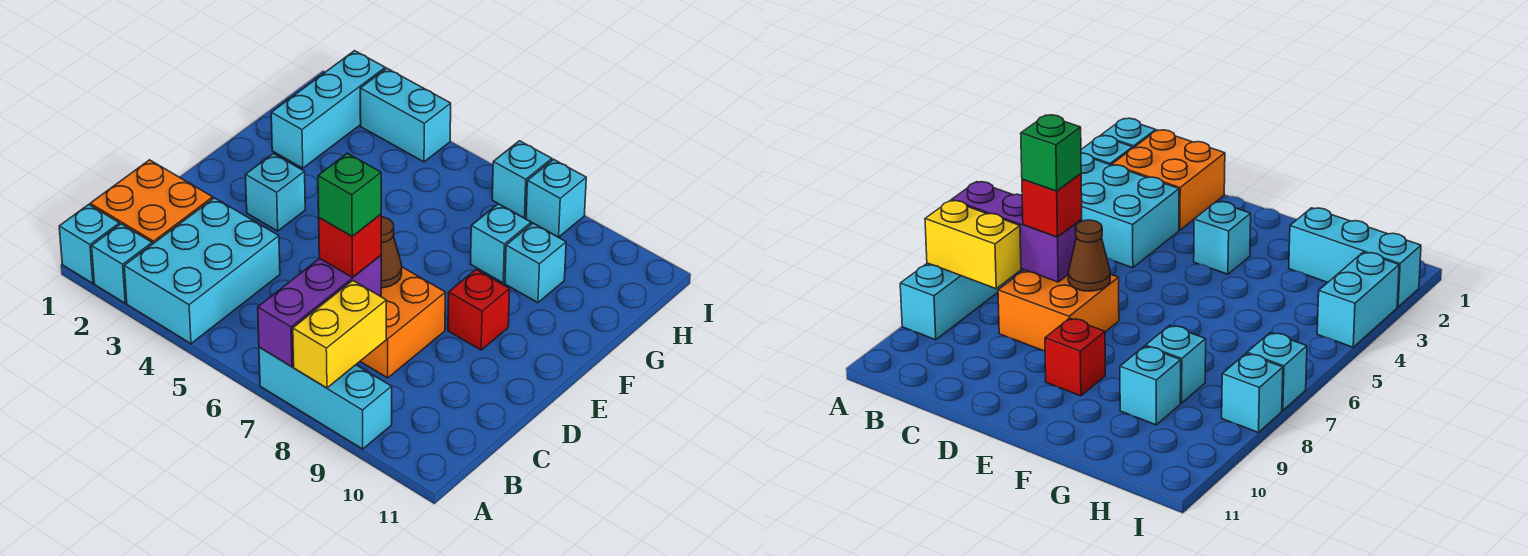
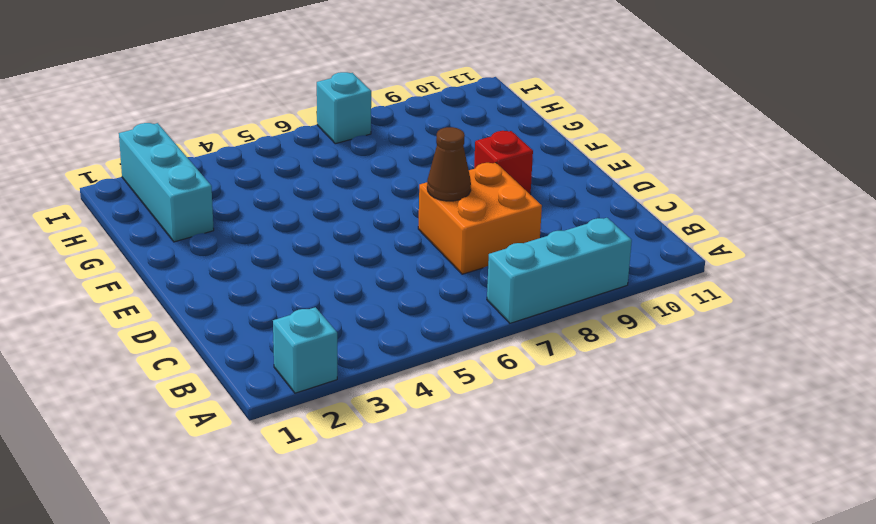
none -> cyan brick A1 level 1
none -> cyan brick A3:C4 level 1
none -> orange brick B1:C2 level 1

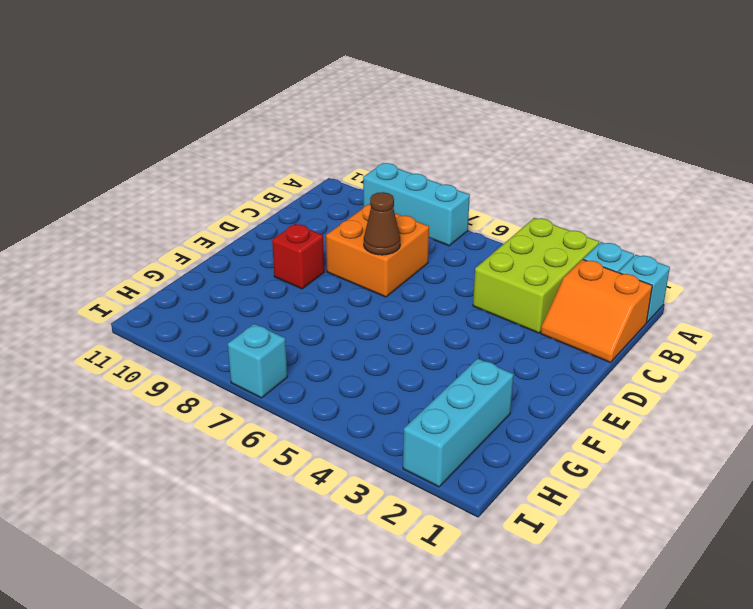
lime brick A3:C4 level 1 -> cyan brick A3:C4 level 1
orange slope B1:C2 level 1 top B -> orange brick B1:C2 level 1
none -> cyan brick E3 level 1
none -> cyan brick G8 level 1
none -> cyan brick G9 level 1

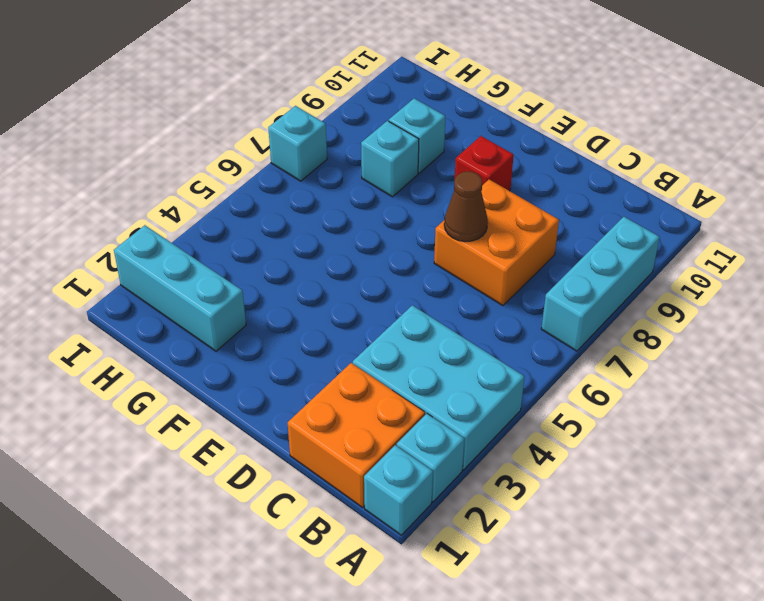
none -> cyan brick E3 level 1
none -> cyan brick I3:I4 level 1
none -> cyan brick I8 level 1

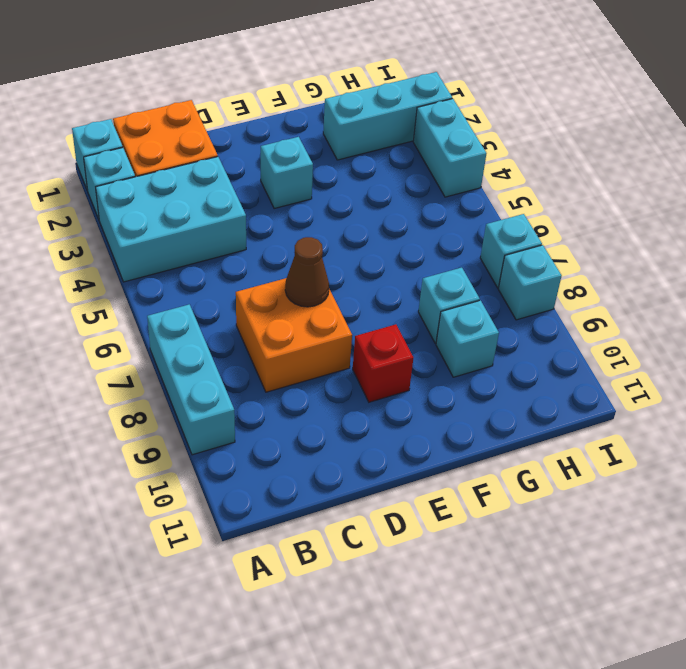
none -> purple brick A7:C7 level 2
none -> yellow brick A8:B8 level 2
none -> red brick C7 level 3

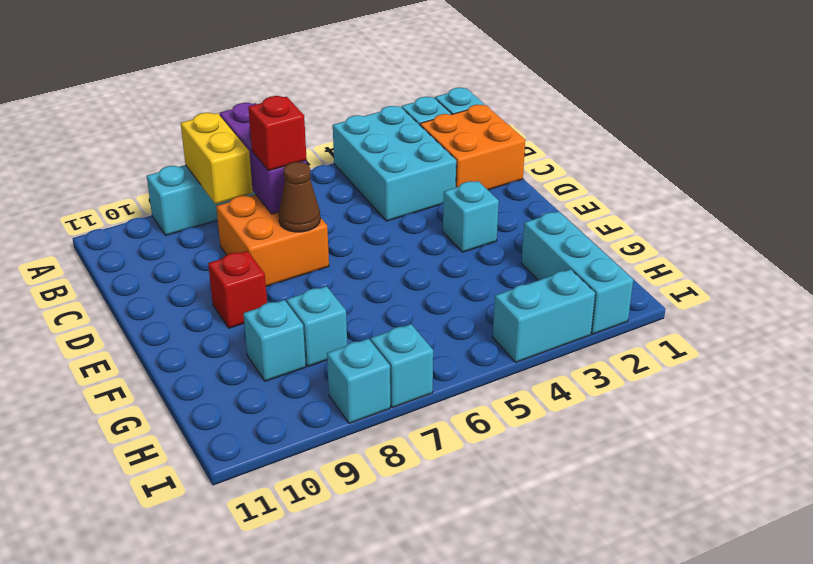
none -> green brick C7 level 4

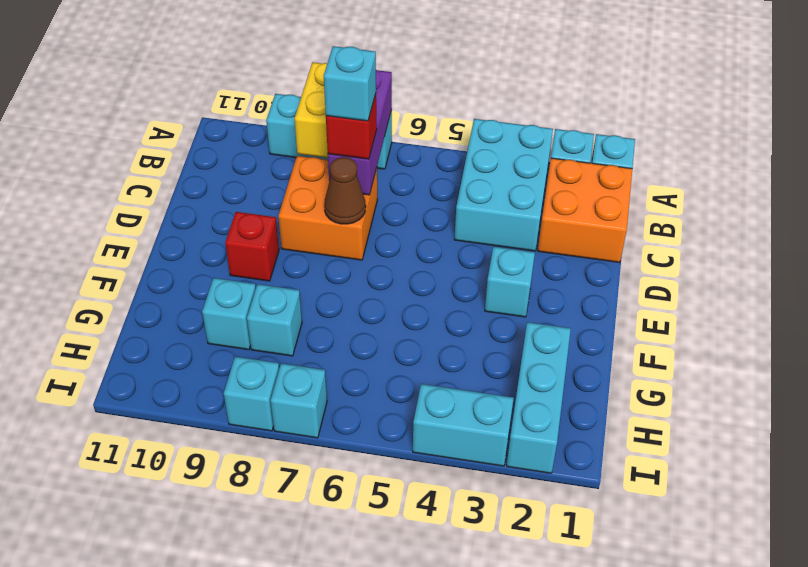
cyan brick C7 level 4 -> green brick C7 level 4

